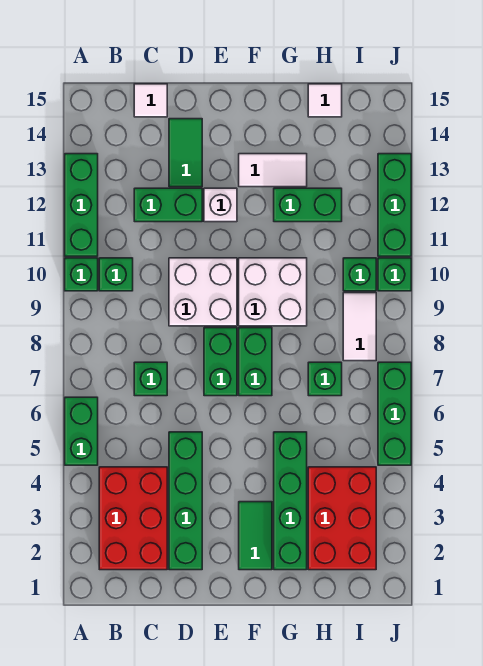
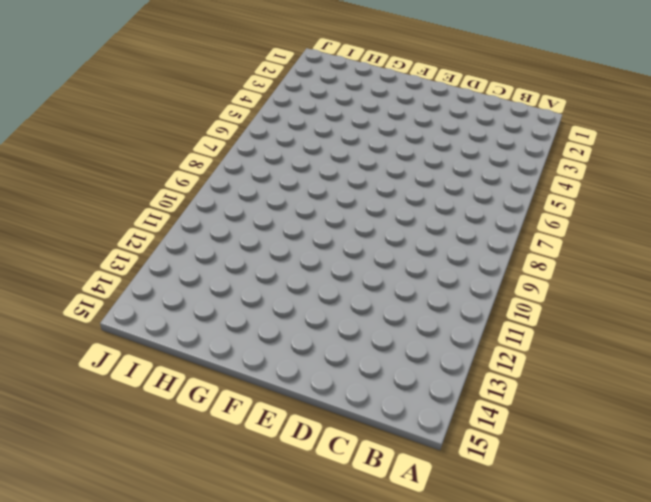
none -> green brick A5:A6 level 1
none -> green brick A10 level 1
none -> green brick A11:A13 level 1

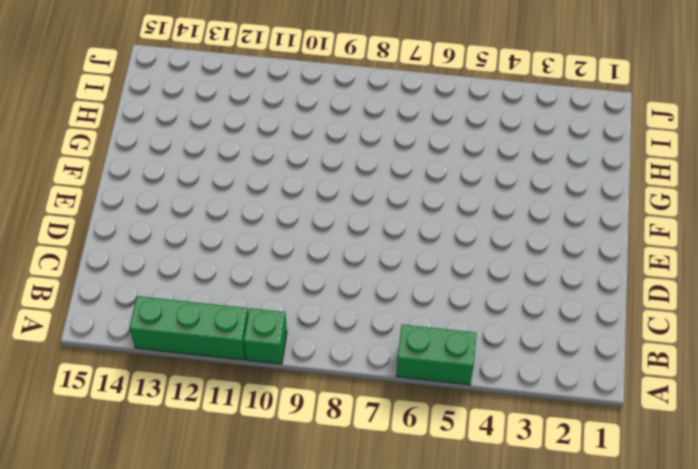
none -> red brick B2:C4 level 1
none -> green brick B10 level 1
none -> green brick C7 level 1

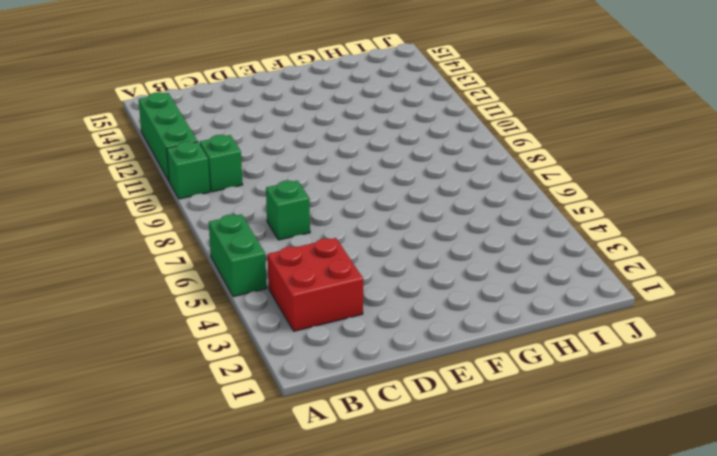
red brick B3:C4 level 1 -> red brick B2:C4 level 1
none -> green brick C12:D12 level 1
none -> white tile C15 level 1
none -> green brick D2:D5 level 1

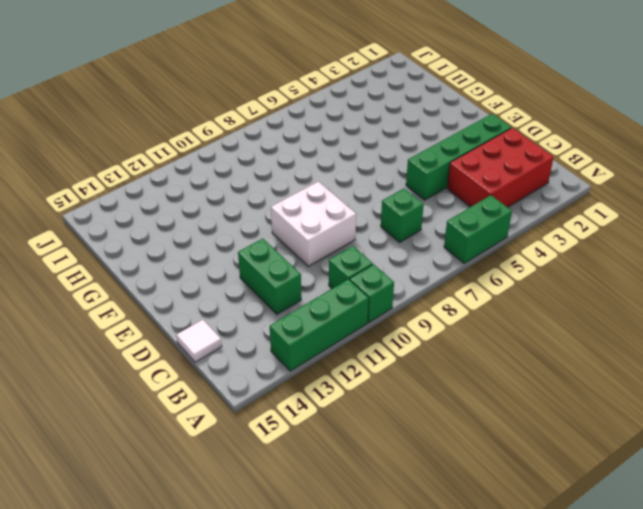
none -> green tile D13:D14 level 1
none -> green brick E7:E8 level 1
none -> white brick E12 level 1

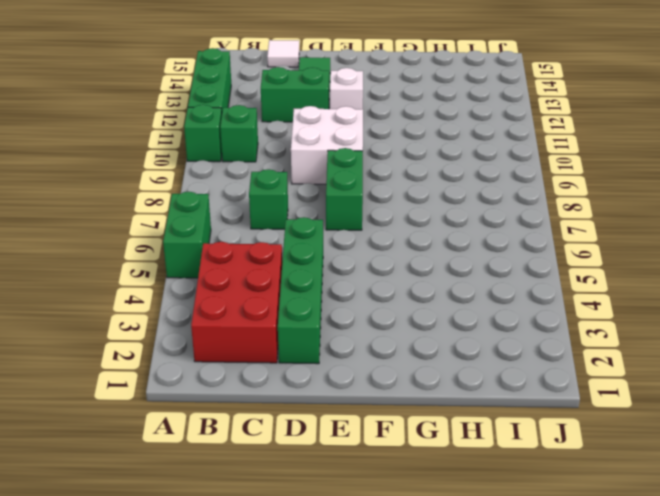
none -> green tile F2:F3 level 1
none -> green brick F7:F8 level 1
none -> white brick F9:G10 level 1

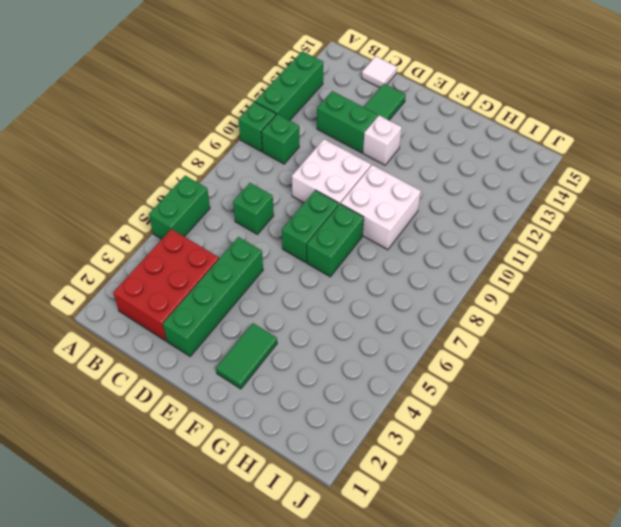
none -> white tile F13:G13 level 1
none -> green brick G2:G5 level 1
none -> green brick G12:H12 level 1

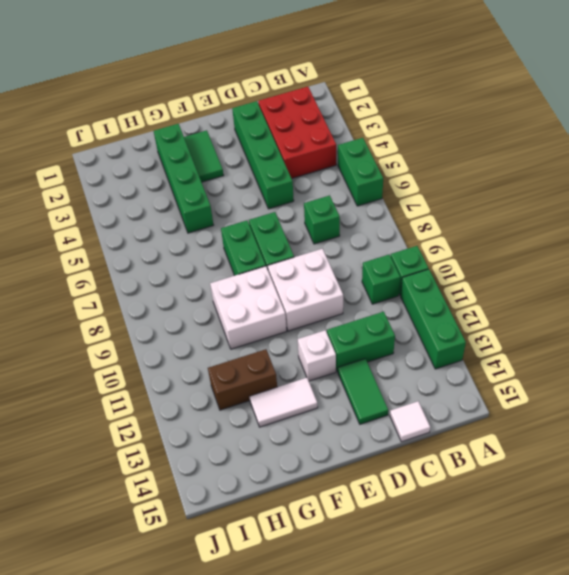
brown brick G12:H12 level 1 -> green brick G12:H12 level 1
none -> red brick H2:I4 level 1
none -> green brick H7 level 1
none -> white tile H15 level 1

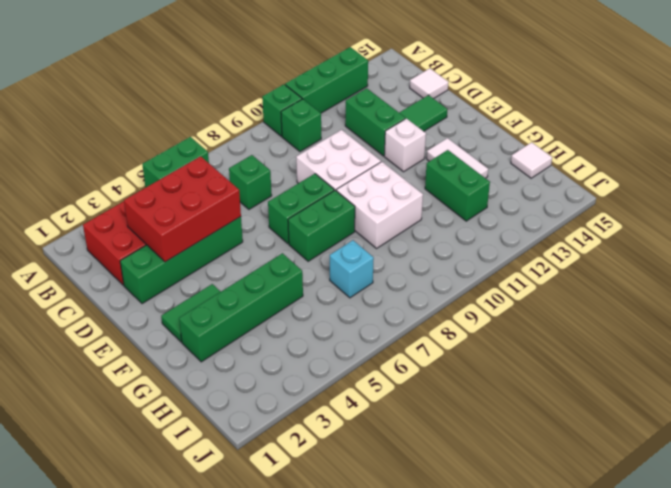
red brick C3:D5 level 2 -> red brick H2:I4 level 1
cyan brick H7 level 1 -> green brick H7 level 1
none -> white tile I8:I9 level 1
none -> green brick I10 level 1
none -> green brick J5:J7 level 1

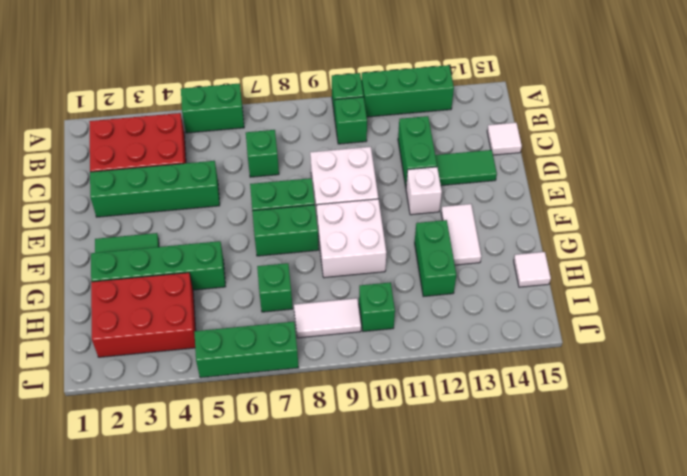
none -> green brick J10 level 1
none -> green brick J11:J13 level 1

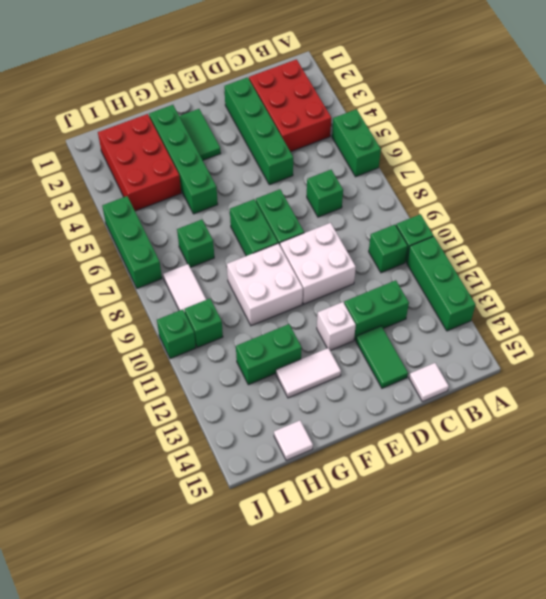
none -> green brick J11:J13 level 1

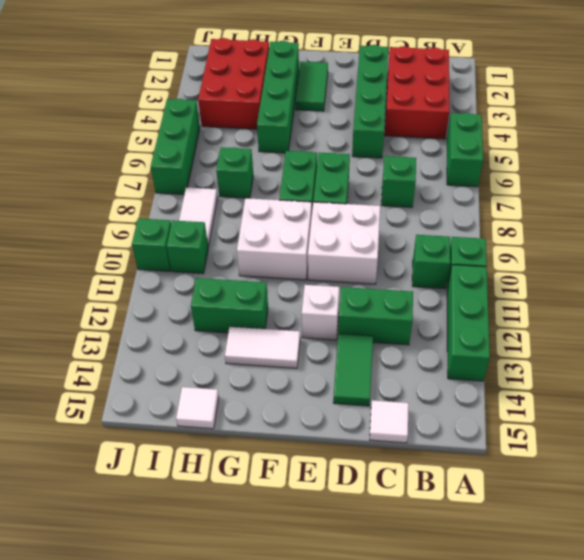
none -> green brick J11:J13 level 1

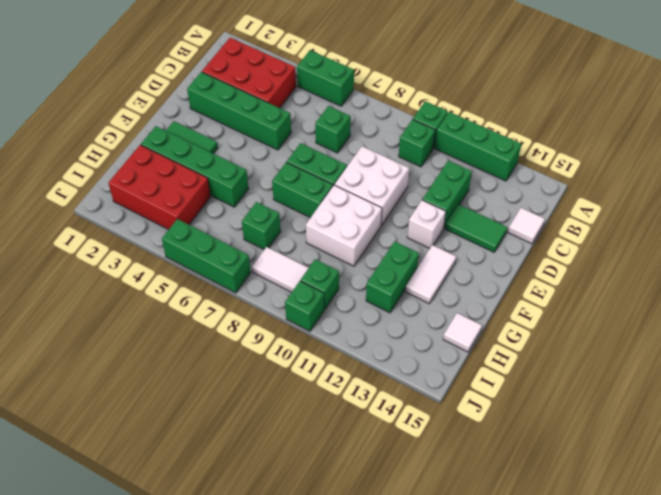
none -> green brick J11:J13 level 1

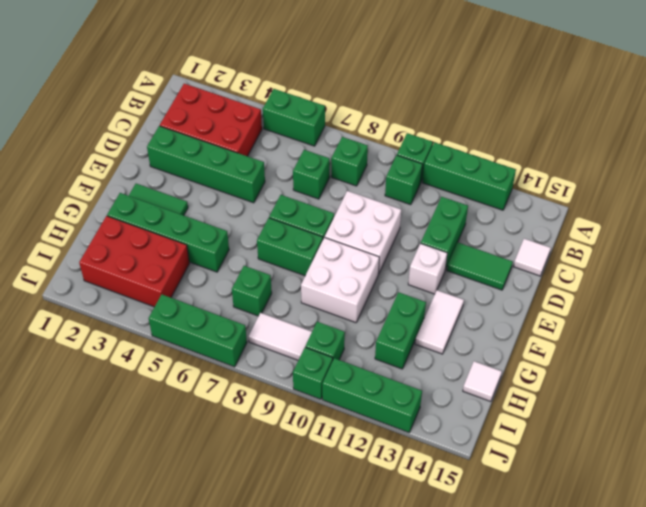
green brick B8 level 1 -> none

